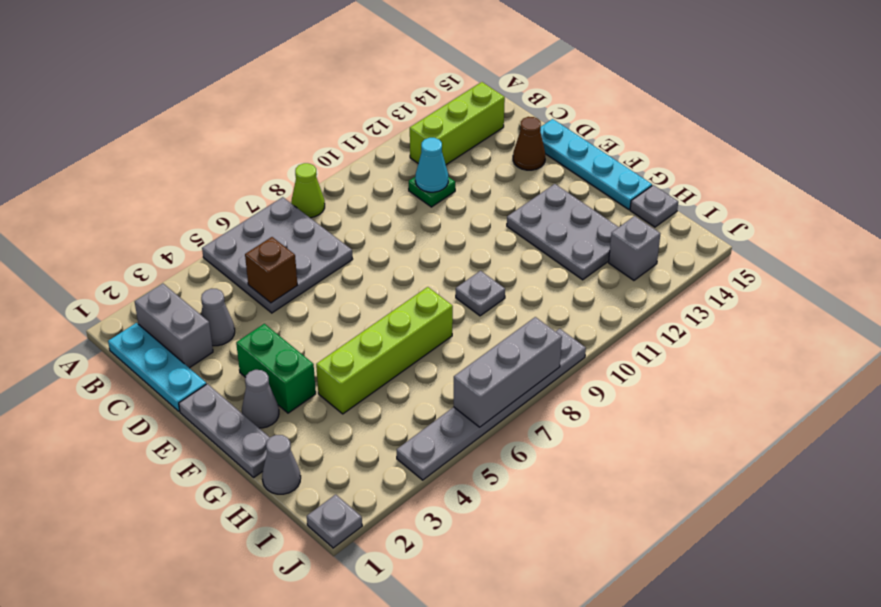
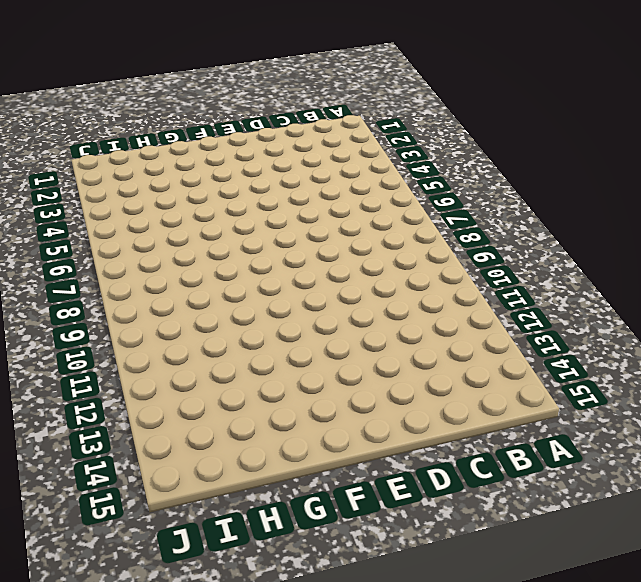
none -> grey plate A5:C7 level 1
none -> lime cone A8 level 1
none -> cyan plate B1:D1 level 1

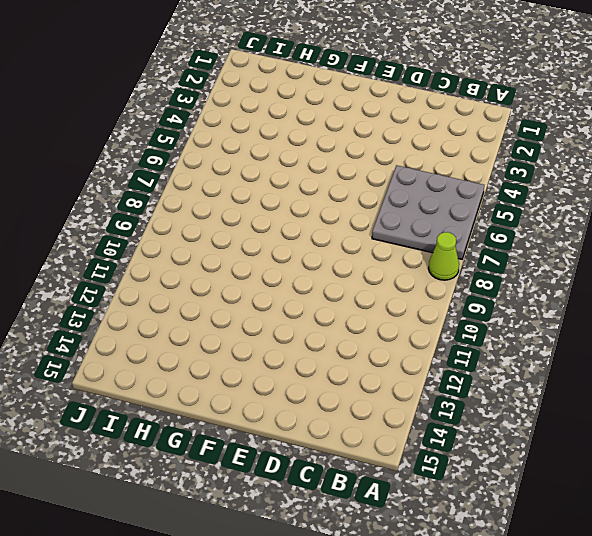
none -> cyan plate B1:D1 level 1
none -> grey brick B2:C2 level 1
none -> lime brick B12:B14 level 1

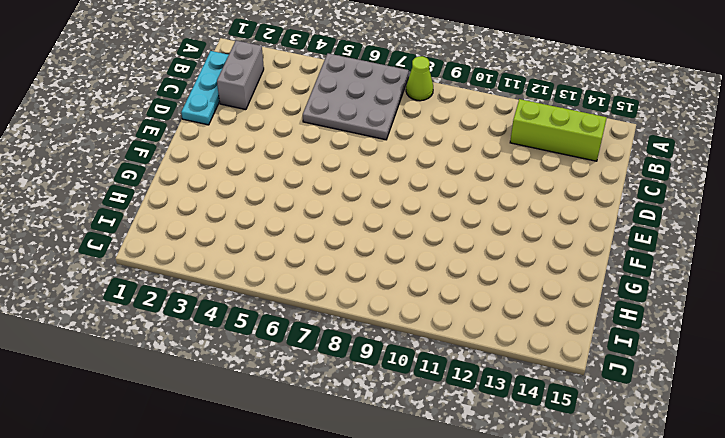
none -> grey cone C3 level 1
none -> green plate C11 level 1
none -> brown cone D14 level 1

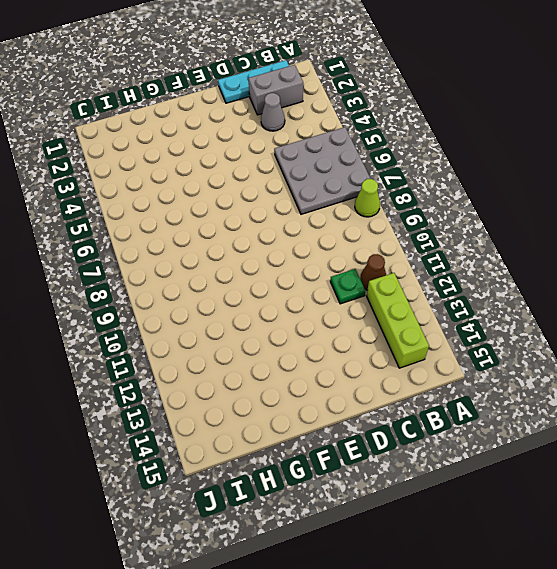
brown cone B11 level 1 -> brown cone D14 level 1
none -> cyan plate D15:G15 level 1
none -> grey plate E1:G1 level 1
none -> green brick E3:F3 level 1

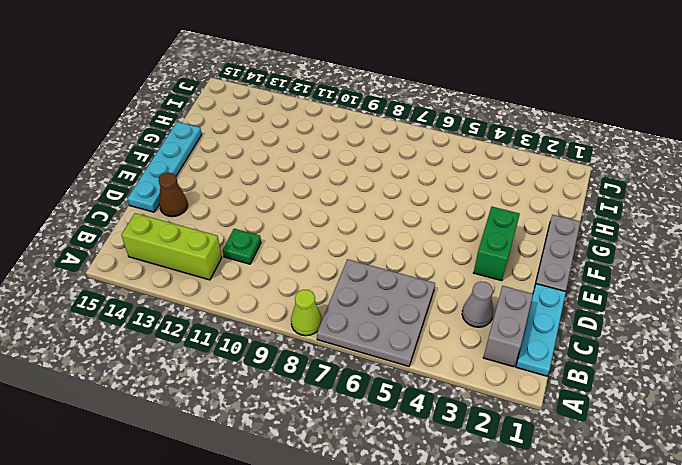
none -> grey cone F2 level 1
none -> grey plate F12:H13 level 1
none -> lime brick G4:G7 level 1

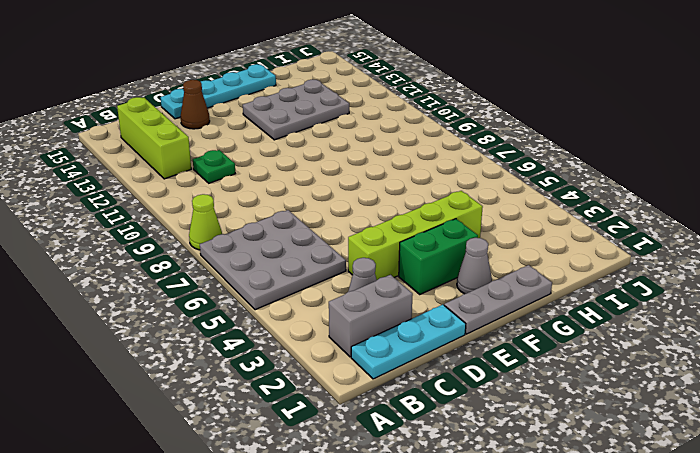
lime brick D4:G4 level 1 -> lime brick G4:G7 level 1
none -> grey plate G9 level 1
none -> grey cone H1 level 1
none -> grey plate H15 level 1

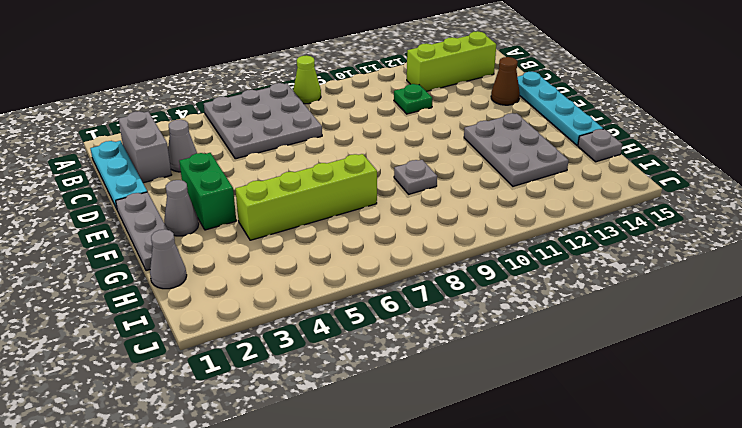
none -> grey brick I13 level 1
none -> grey plate J1 level 1
none -> grey plate J4:J9 level 1

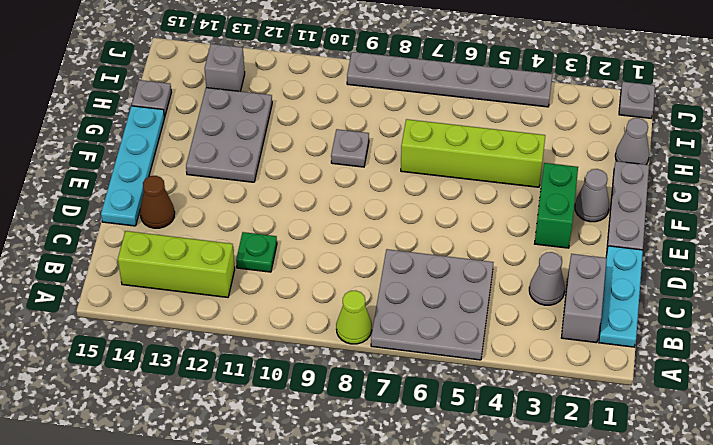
none -> brown brick C5 level 2
none -> cyan cone C11 level 2
none -> grey brick J6:J8 level 2

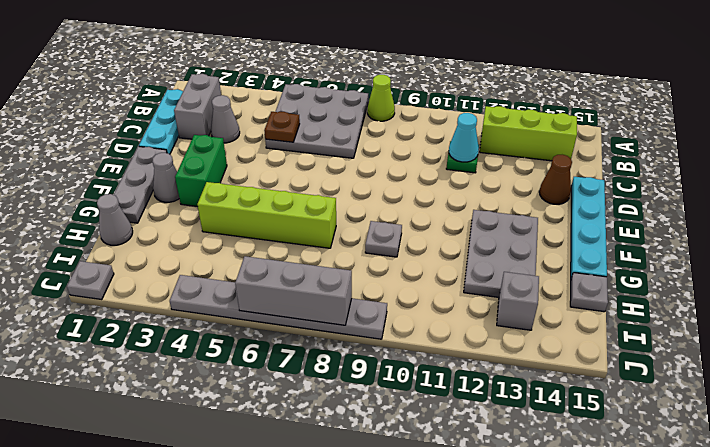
brown plate C5 level 2 -> brown brick C5 level 2

